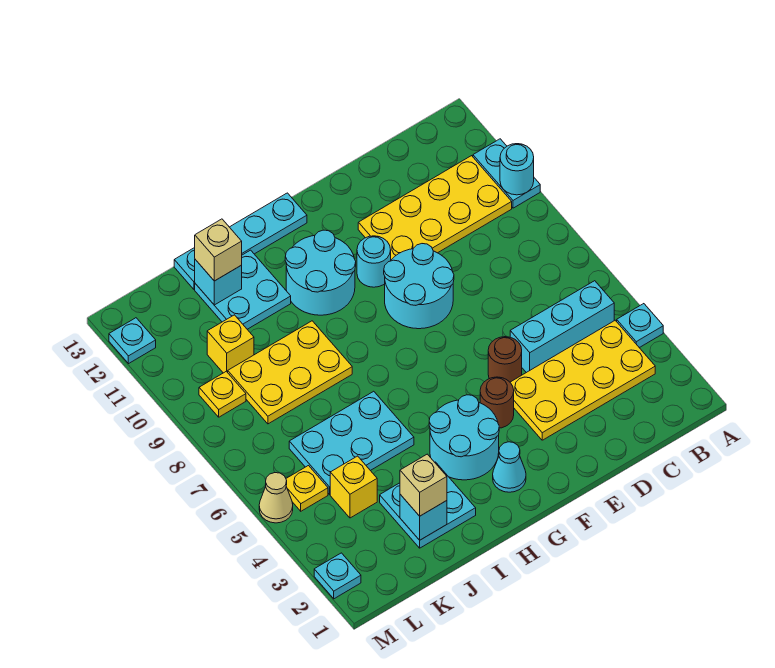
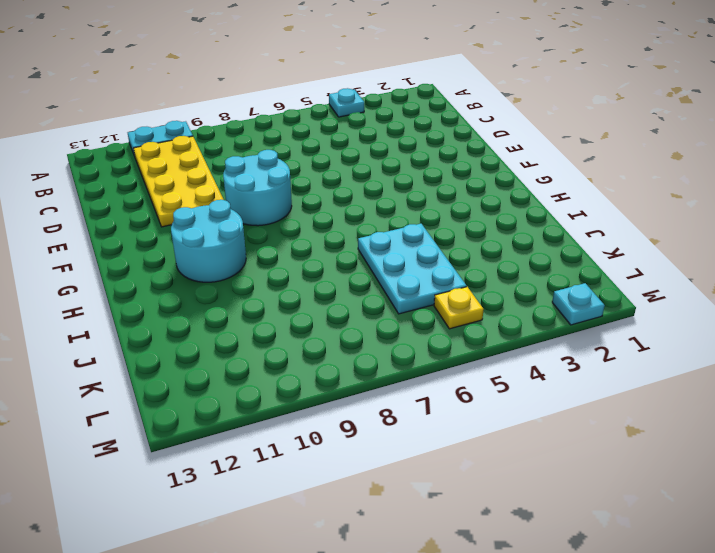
none -> yellow plate B3:E4 level 1
none -> cyan brick B5:D5 level 1
none -> brown round brick E5 level 1

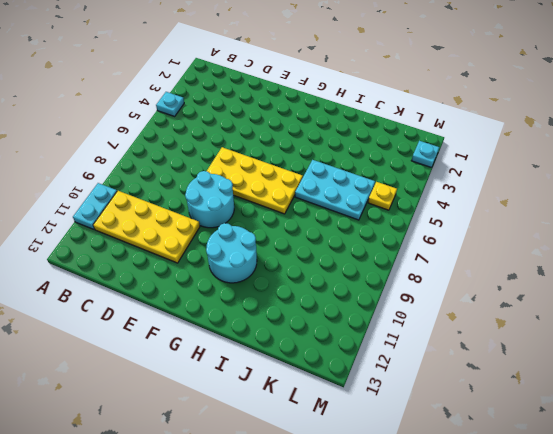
yellow plate E6:H7 level 1 -> yellow plate B3:E4 level 1
none -> cyan brick B5:D5 level 1
none -> brown round brick E5 level 1
none -> brown round brick F4 level 1

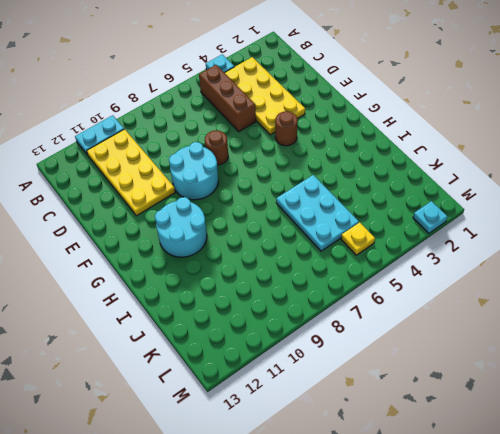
brown brick B5:D5 level 1 -> cyan brick B5:D5 level 1
brown round brick E7 level 1 -> brown round brick E5 level 1
none -> cyan round brick F10 level 1
none -> cyan cone G2 level 1
none -> cyan round brick G3:H4 level 1

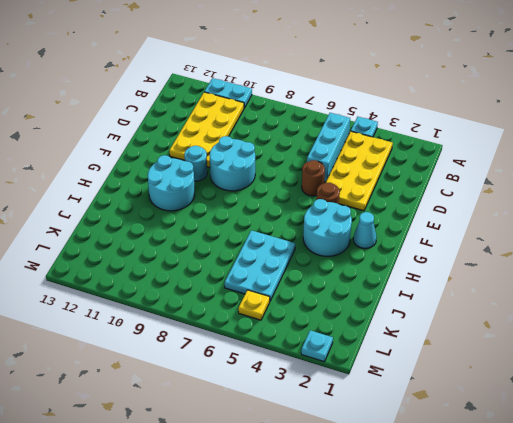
none -> cyan plate G13:J13 level 1
none -> cyan plate I2:J3 level 1
none -> yellow plate I8:K9 level 1

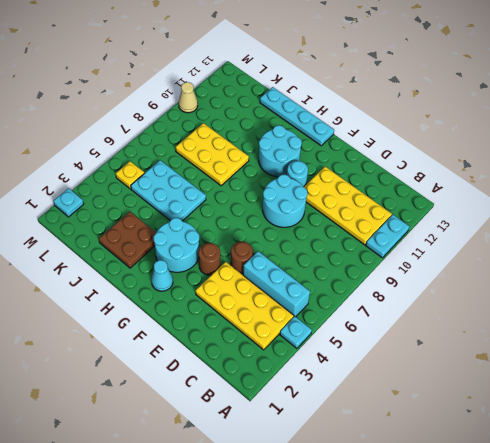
brown plate I2:J3 level 1 -> cyan plate I2:J3 level 1
tan cone M10 level 1 -> tan cone M5 level 1
none -> cyan plate I11:J12 level 1
none -> yellow brick K4 level 1
none -> yellow brick K10 level 1

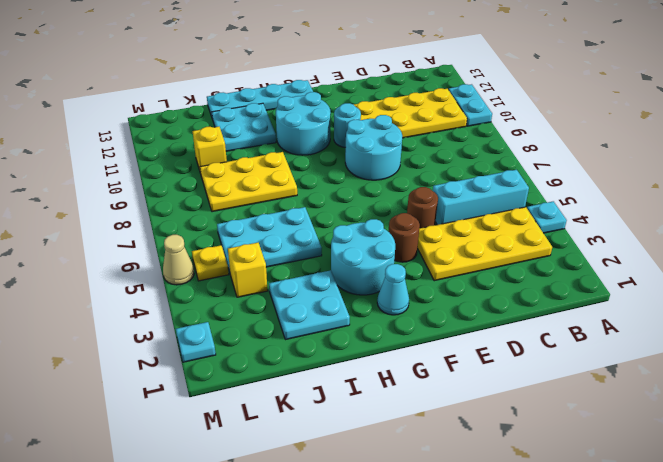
none -> yellow plate L9 level 1
none -> cyan plate M12 level 1
none -> cyan round brick A10 level 2

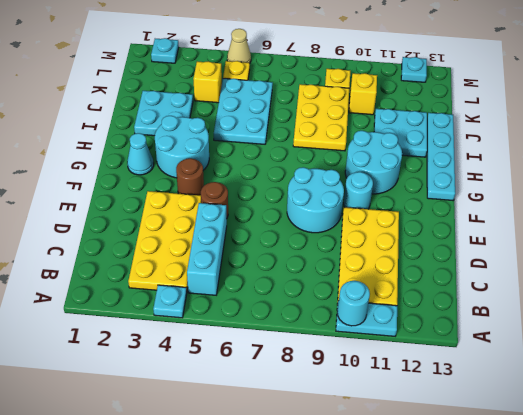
none -> cyan brick J2 level 2
none -> cyan brick J12 level 2
none -> tan brick J2 level 3

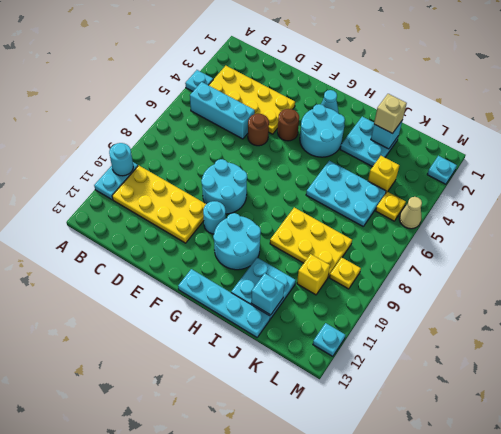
none -> tan brick J12 level 3

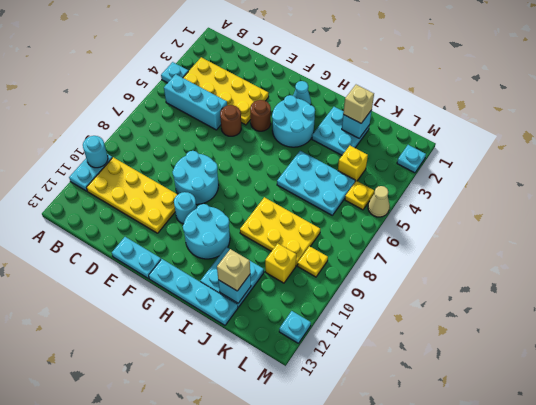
cyan plate E13:F13 level 1 -> none

